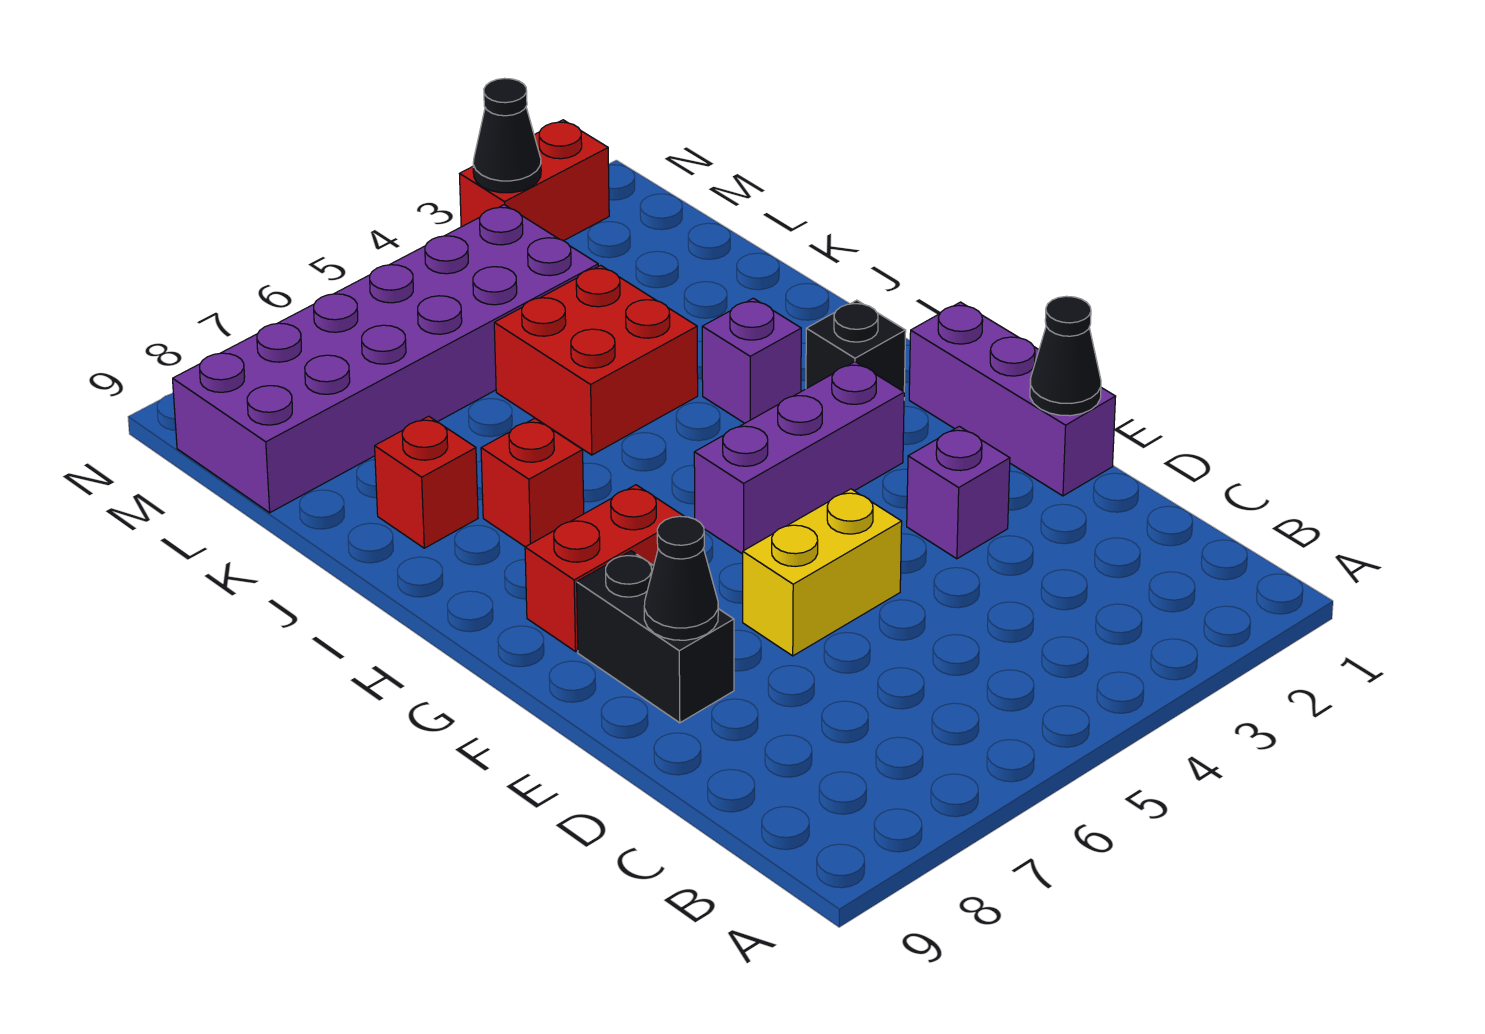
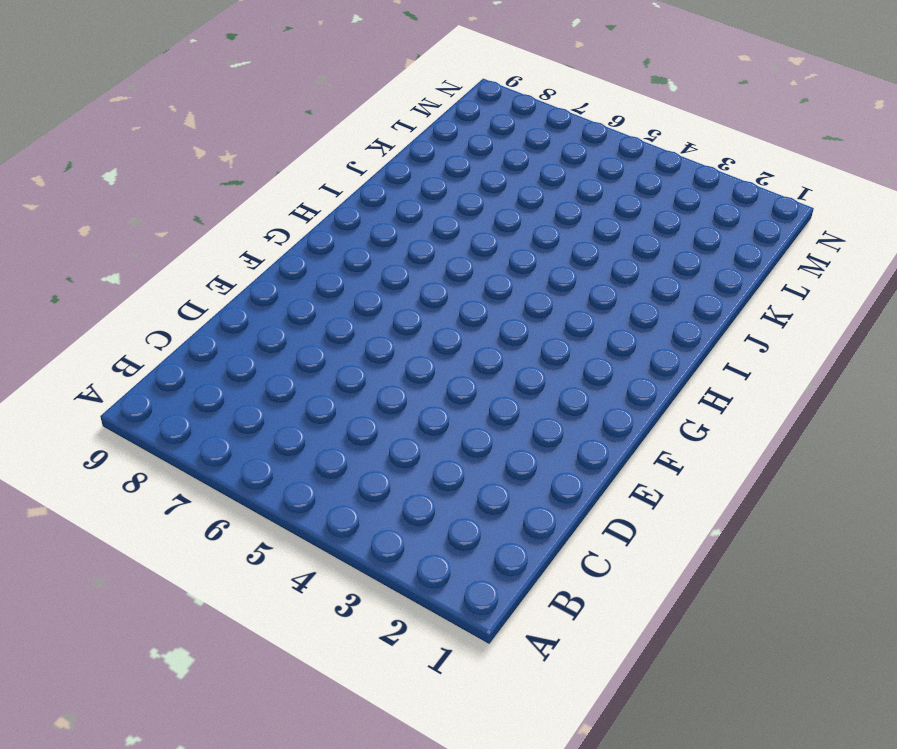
none -> purple brick E1:G1 level 1
none -> purple brick E3 level 1
none -> yellow brick E5:E6 level 1

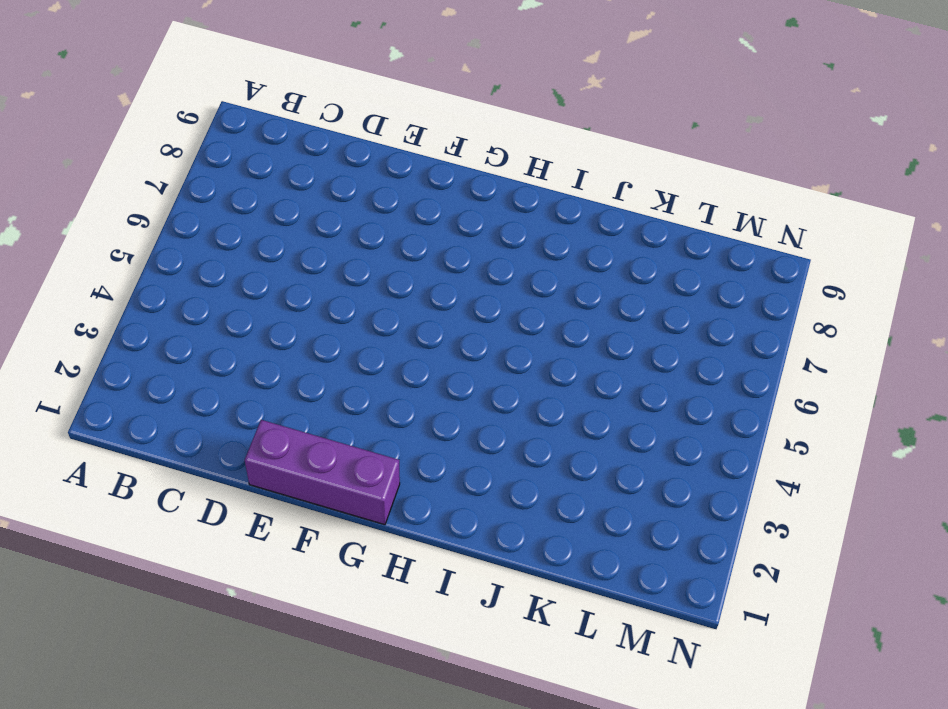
none -> purple brick E3 level 1
none -> yellow brick E5:E6 level 1
none -> black brick E8:F8 level 1

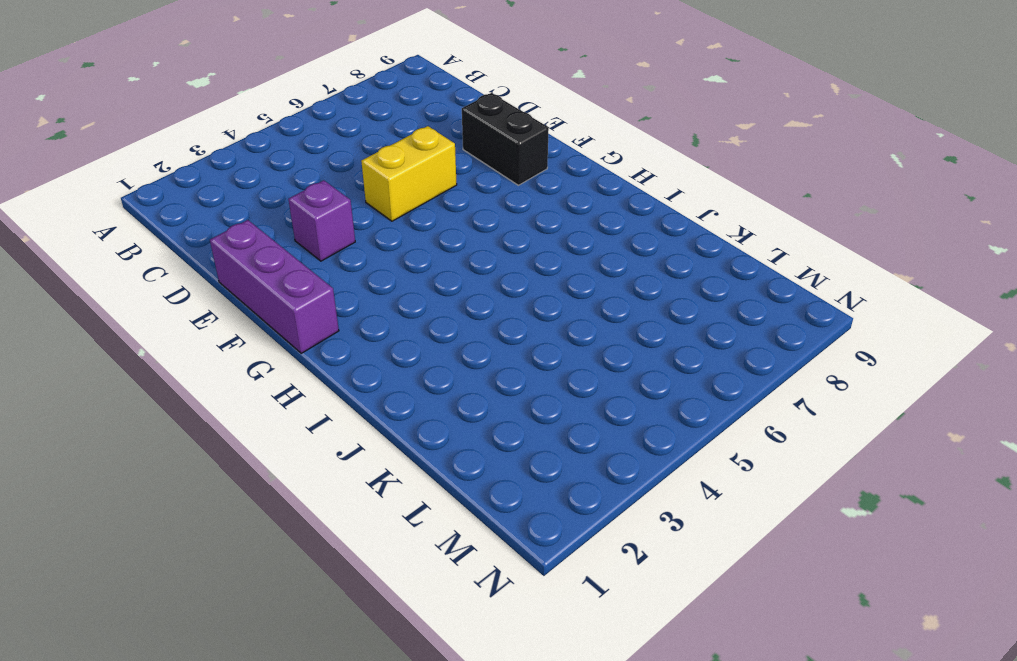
none -> purple brick G3:G5 level 1
none -> red brick G7:G8 level 1
none -> black brick H2 level 1

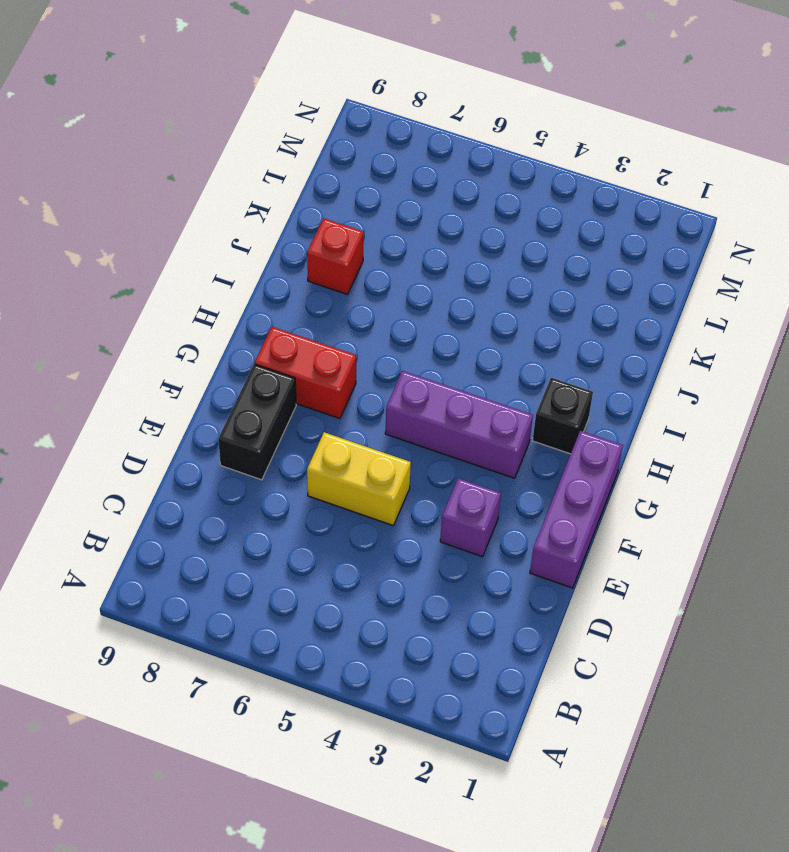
none -> purple brick I3 level 1
none -> red brick I7 level 1
none -> red brick J4:K5 level 1

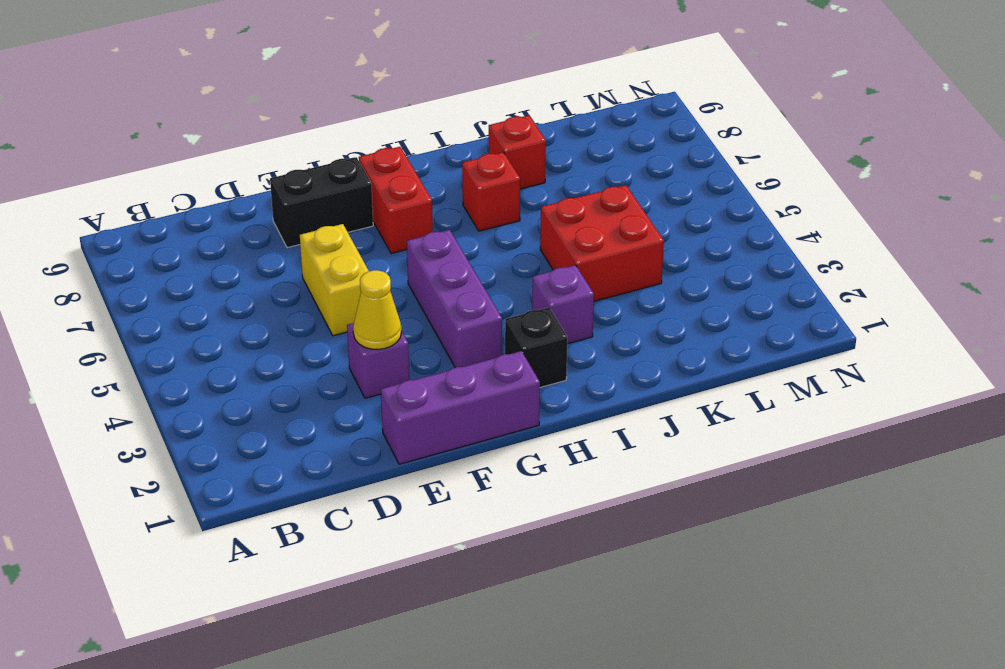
yellow cone E3 level 2 -> none
none -> purple brick L4:M9 level 1
none -> red brick N2:N3 level 1
none -> black cone E1 level 2

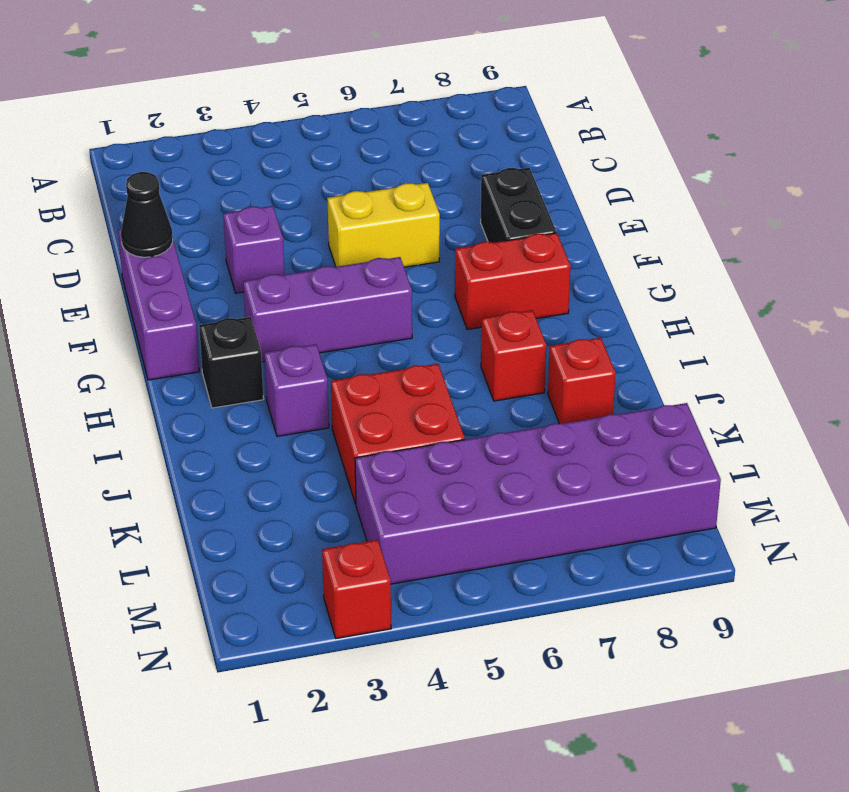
red brick N3 level 1 -> red brick N2:N3 level 1
none -> black cone E8 level 2
none -> black cone N3 level 2

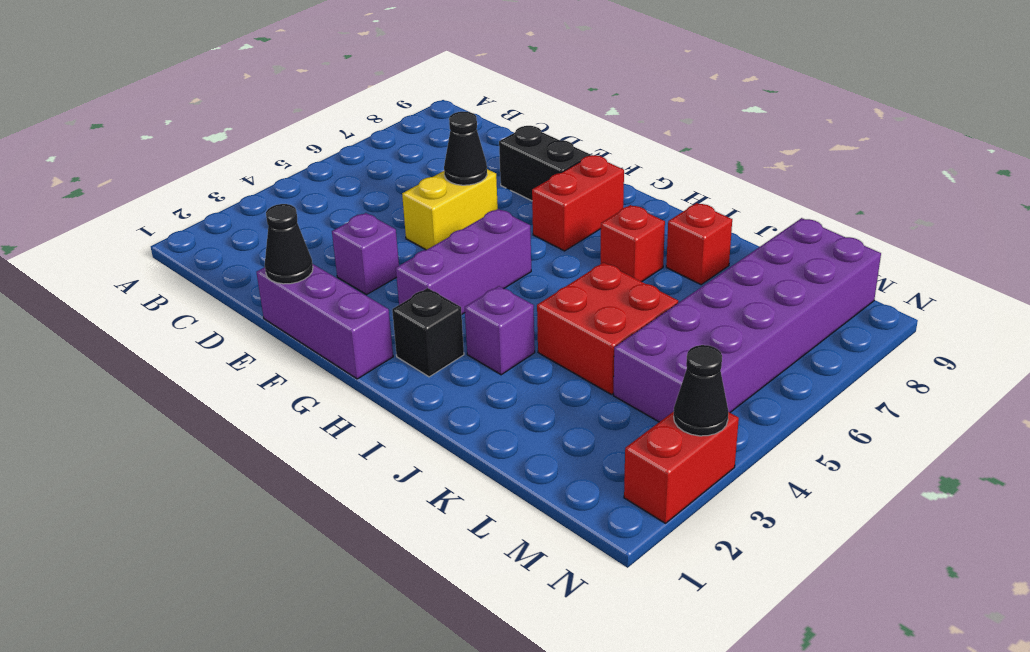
black cone E6 level 2 -> black cone E8 level 2

